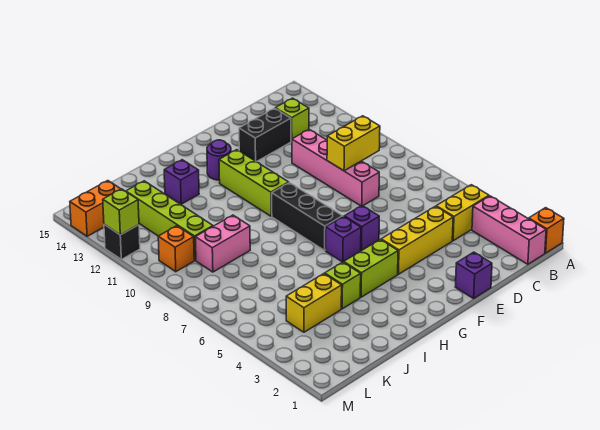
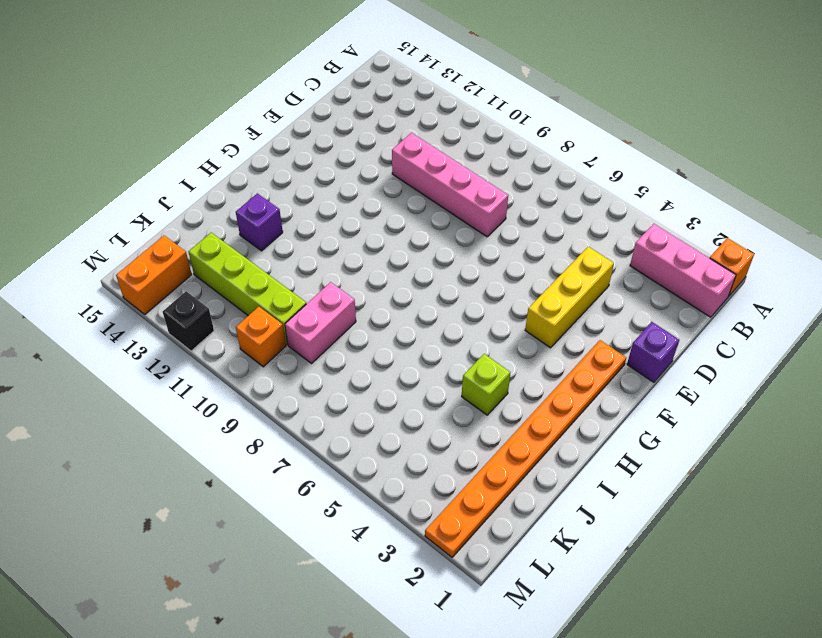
orange plate F2:M2 level 1 -> none
none -> yellow brick B4:C4 level 1
none -> lime brick C13 level 1
none -> black brick D13:E13 level 1

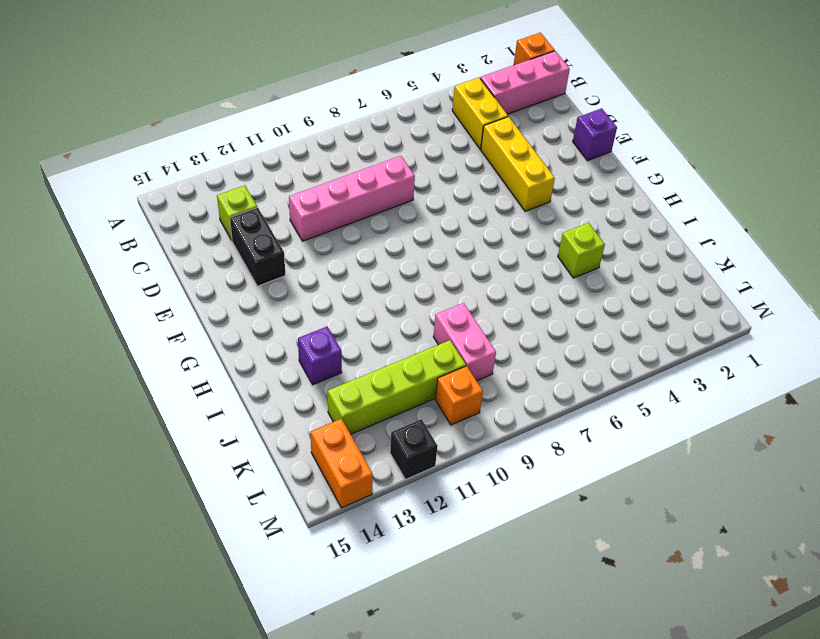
none -> purple brick F6 level 1
none -> lime brick G4:H4 level 1
none -> purple brick G6 level 1

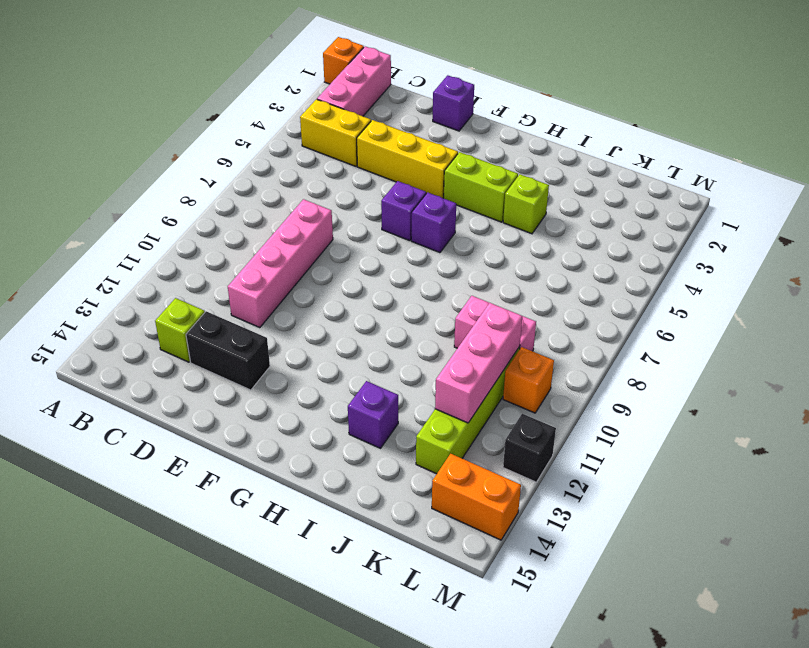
pink brick K10:K12 level 2 -> none
none -> black brick G7:G9 level 1
none -> lime brick G10:G12 level 1
none -> purple round brick G13 level 1

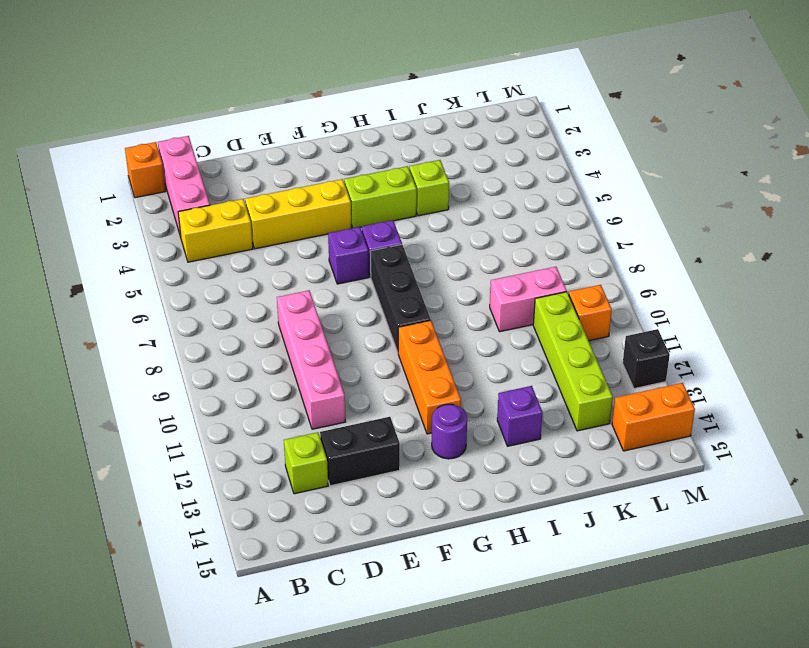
orange brick G10:G12 level 1 -> lime brick G10:G12 level 1
none -> purple brick E1 level 1
none -> yellow brick J4:K4 level 1
none -> yellow brick C9:D9 level 2

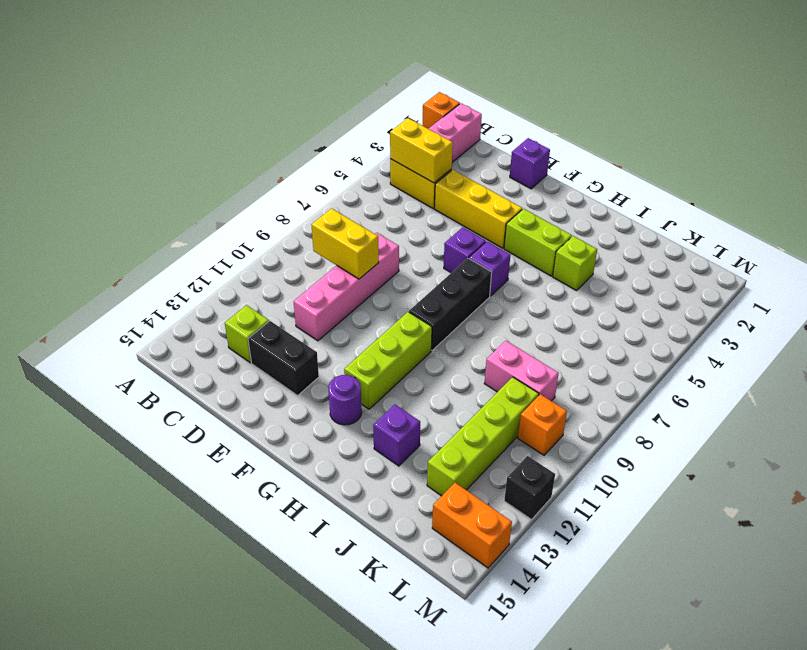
yellow brick B4:C4 level 2 -> yellow brick J4:K4 level 1
none -> lime brick M12 level 2

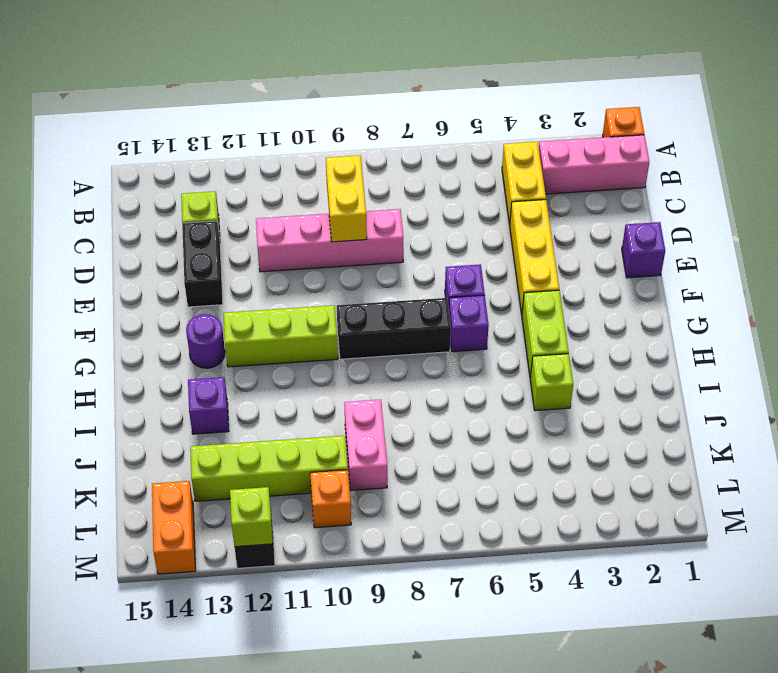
none -> yellow brick J4:K4 level 1

